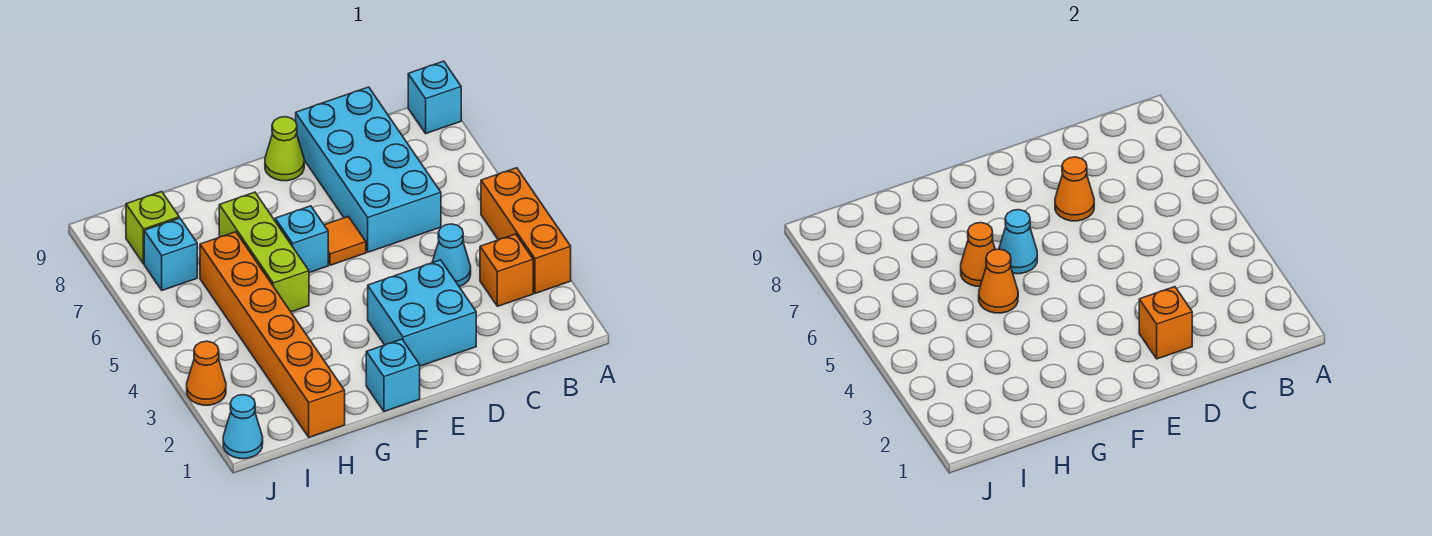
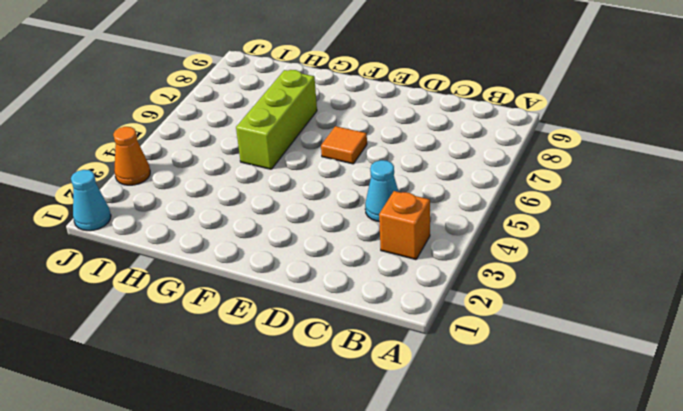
none -> orange brick A3:A5 level 1
none -> cyan brick A9 level 1
none -> cyan brick C6:D9 level 1

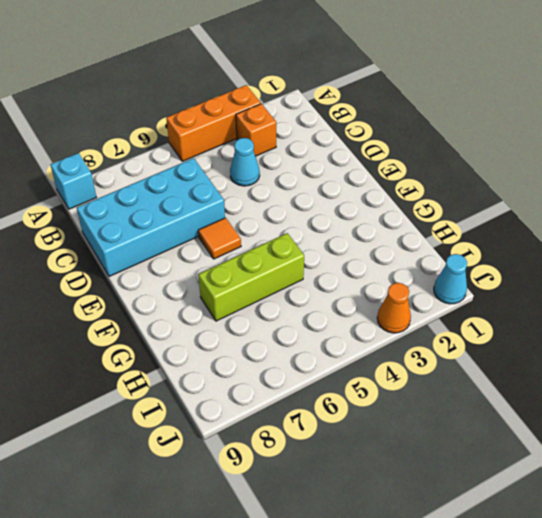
none -> cyan brick D2:E3 level 1
none -> lime cone E9 level 1
none -> cyan brick F1 level 1

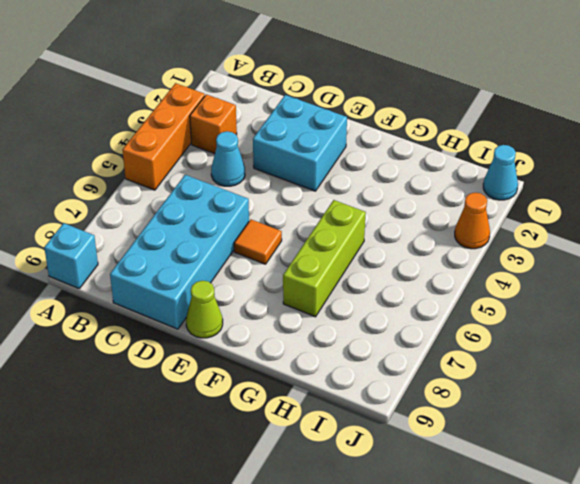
none -> cyan brick F1 level 1
none -> cyan brick F6 level 1
none -> orange brick H1:H6 level 1

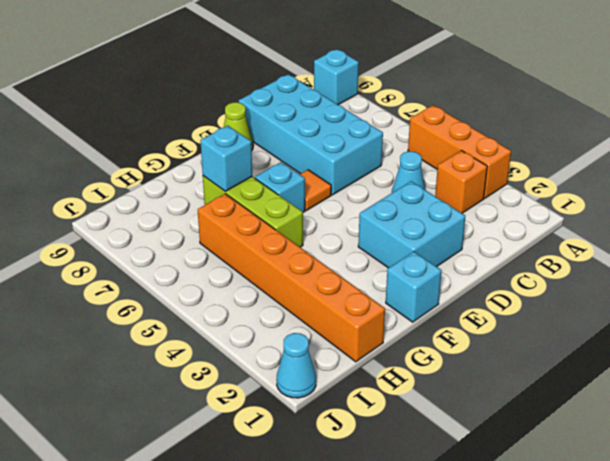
cyan brick G7 level 2 -> cyan brick I7 level 1
none -> lime brick I8 level 1
none -> orange cone J3 level 1
none -> orange brick D2 level 2

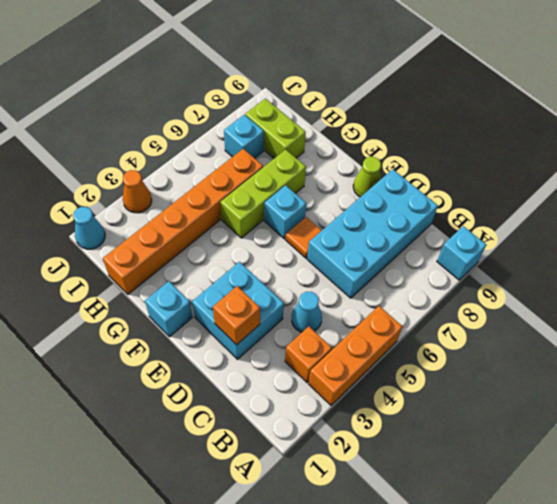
lime brick H8:I8 level 1 -> lime brick I8 level 1
none -> orange cone D7 level 2
none -> cyan cone F6 level 2
none -> orange cone G5 level 2

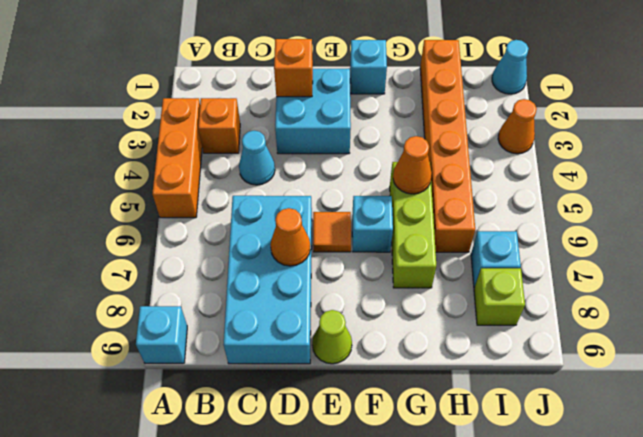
none -> cyan cone F6 level 2
none -> orange cone G6 level 2

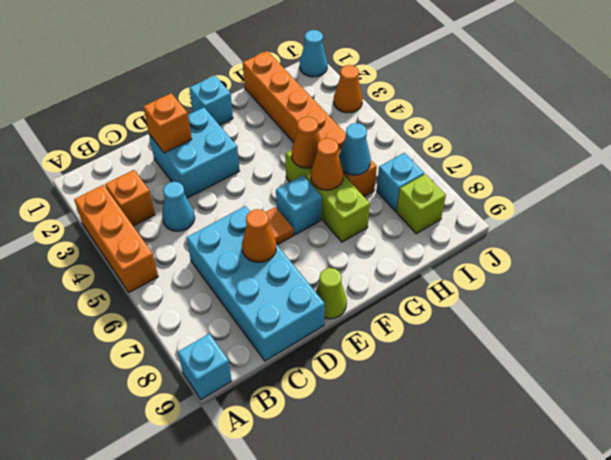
cyan cone H6 level 2 -> cyan cone F6 level 2

